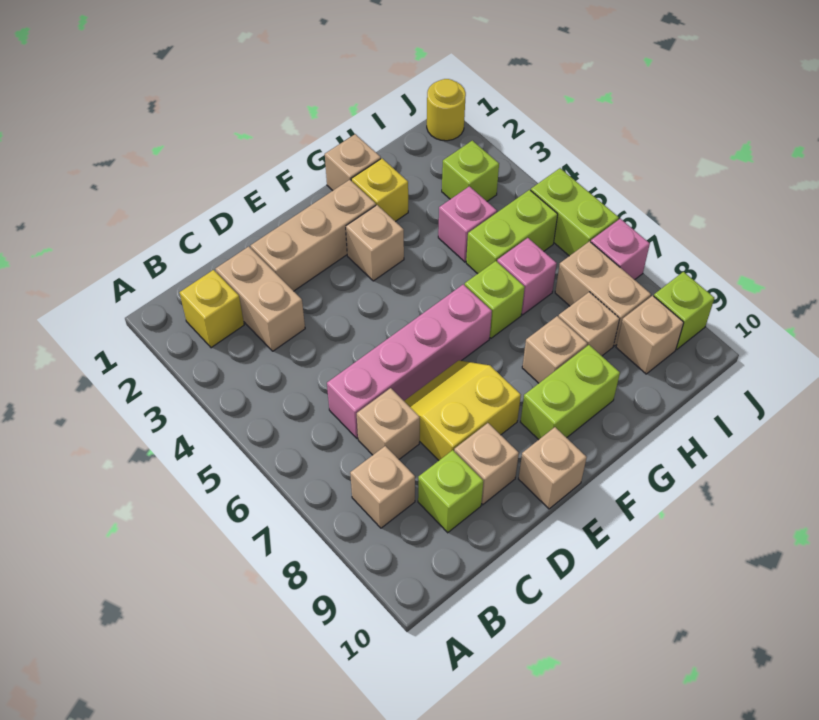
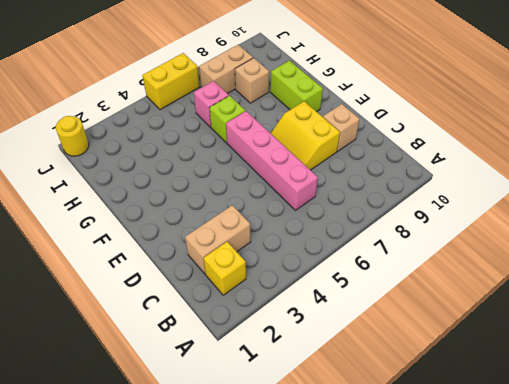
yellow brick J5:J6 level 1 -> lime brick J5:J6 level 1
none -> tan brick B8 level 1
none -> tan brick C7 level 1
none -> lime brick C9 level 1

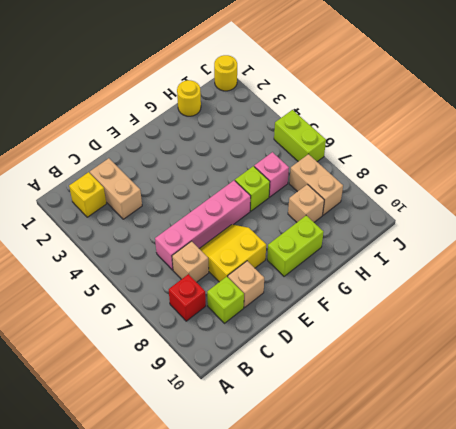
red brick B8 level 1 -> tan brick B8 level 1
yellow round brick H1 level 1 -> none
none -> tan brick D2:F2 level 1
none -> tan brick E10 level 1
none -> tan brick F3 level 1

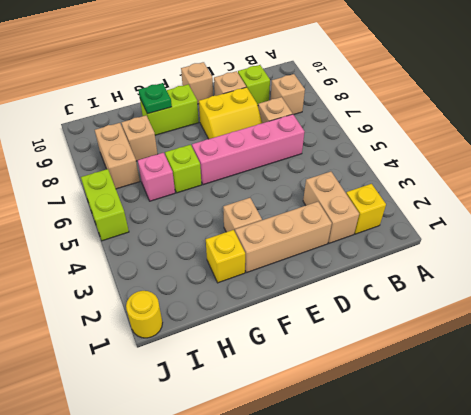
green plate G9 level 2 -> none
none -> tan brick G1 level 1
none -> tan brick G8 level 1
none -> pink brick H4 level 1

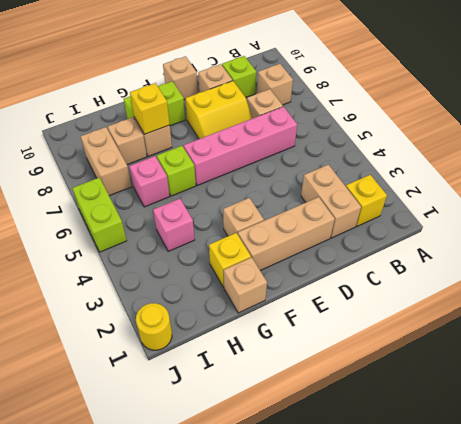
yellow brick G8 level 2 -> none
none -> lime brick H5:I5 level 1
none -> lime brick I3 level 1
none -> tan brick I9 level 1

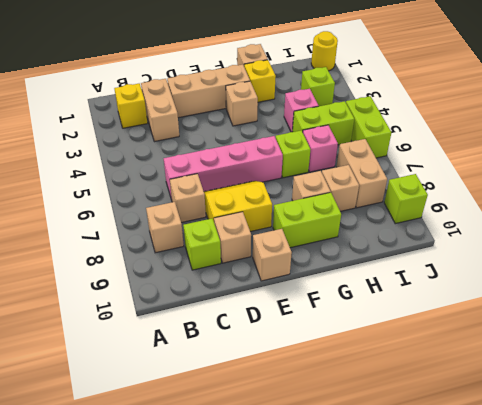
none -> tan brick I9 level 1
none -> pink brick J7 level 1

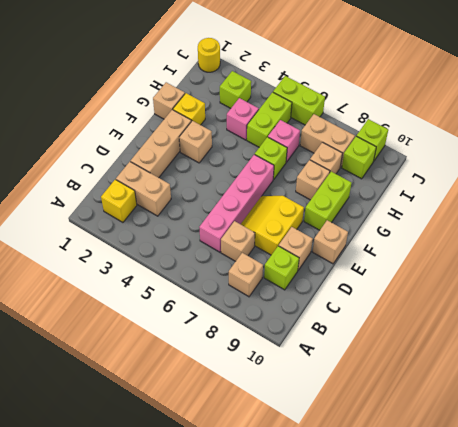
lime brick I9 level 1 -> tan brick I9 level 1
none -> pink brick J7 level 1

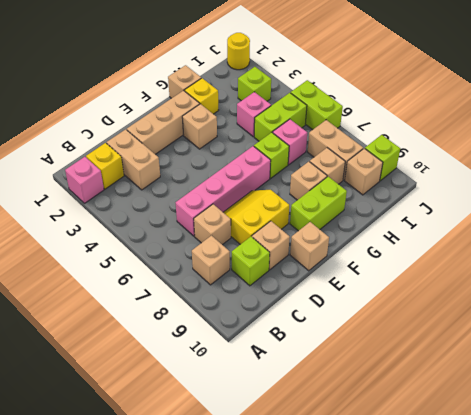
pink brick A2 level 1 -> pink brick J7 level 1

